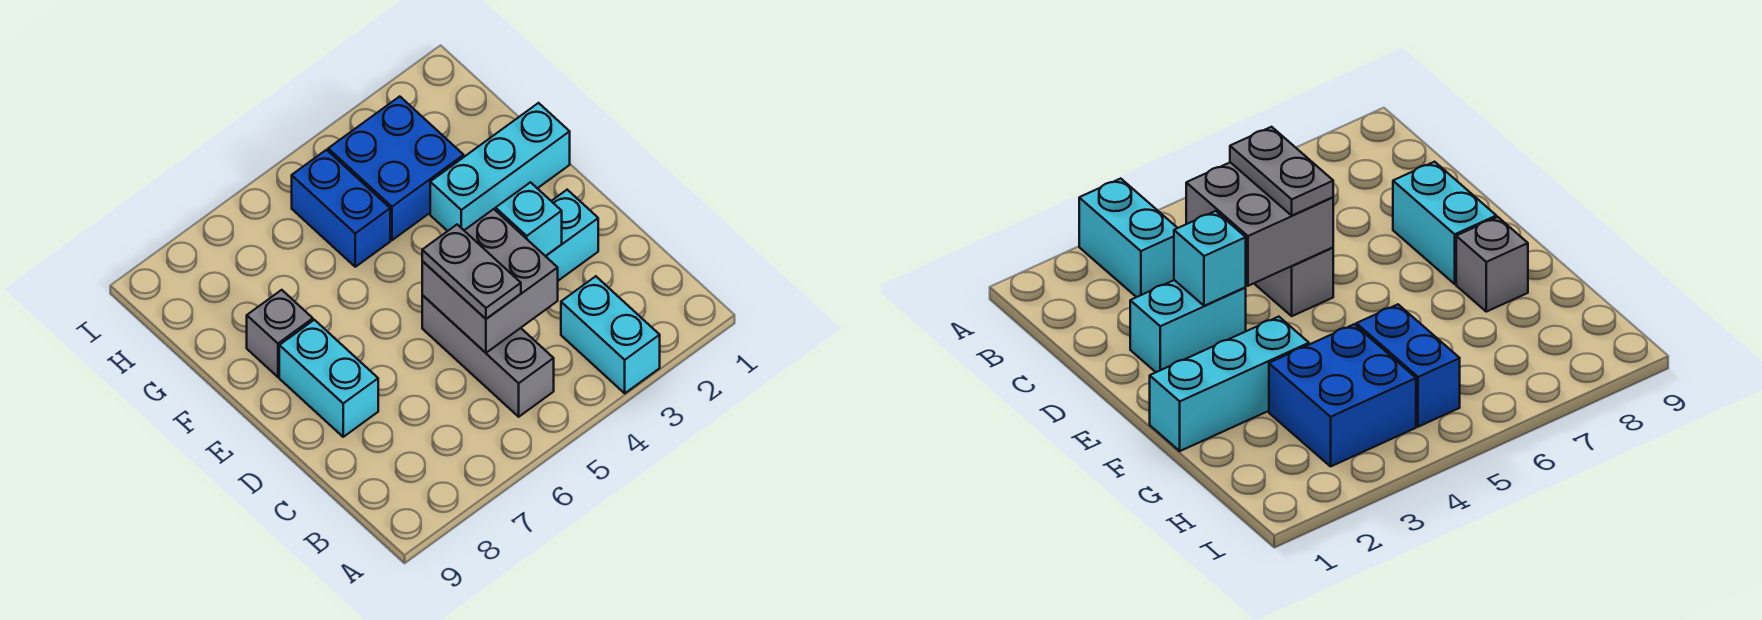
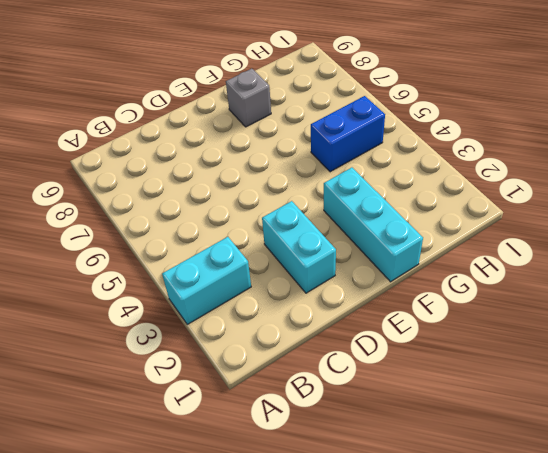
none -> grey brick B5:D5 level 1
none -> cyan brick D8:E8 level 1

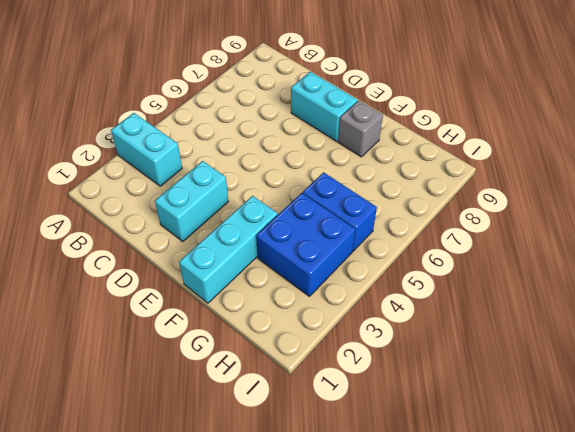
none -> grey brick B5:D5 level 1
none -> grey brick C4:D5 level 2

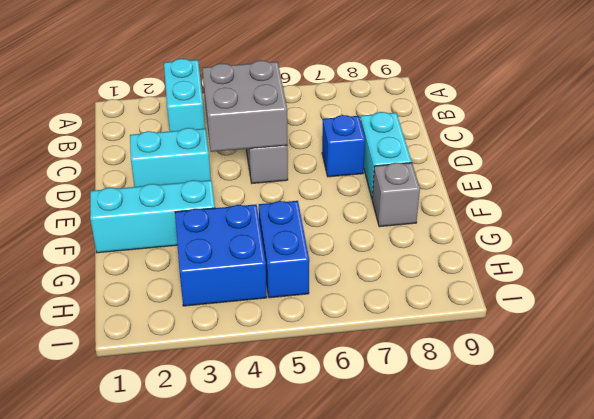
blue brick D7 level 1 -> none
none -> cyan brick D3 level 2
none -> grey plate C5:D5 level 3

